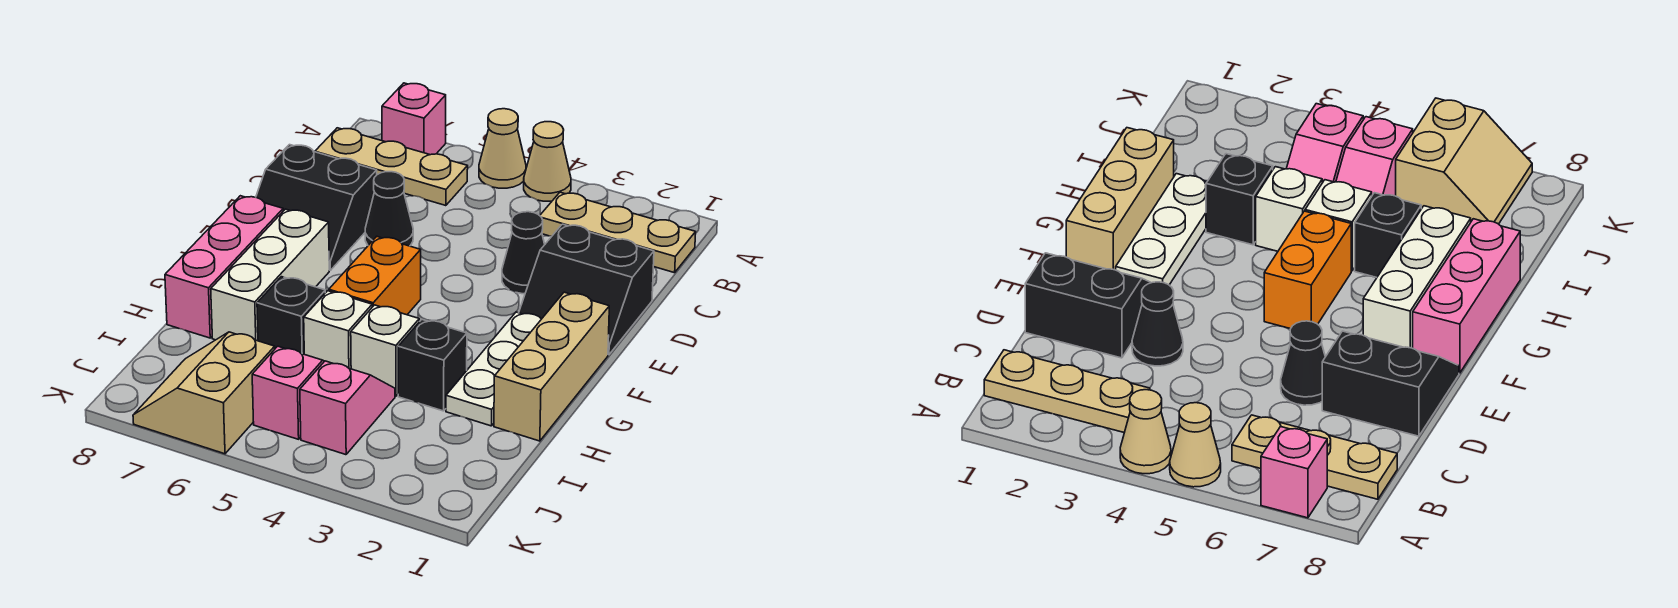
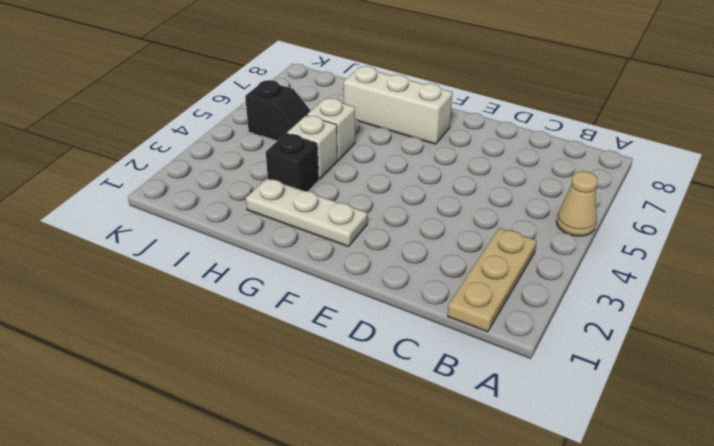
black slope I5:J5 level 1 top J -> pink slope I5:J5 level 1 top J
none -> tan cone A4 level 1
none -> pink brick A7 level 1
none -> tan plate B6:B8 level 1

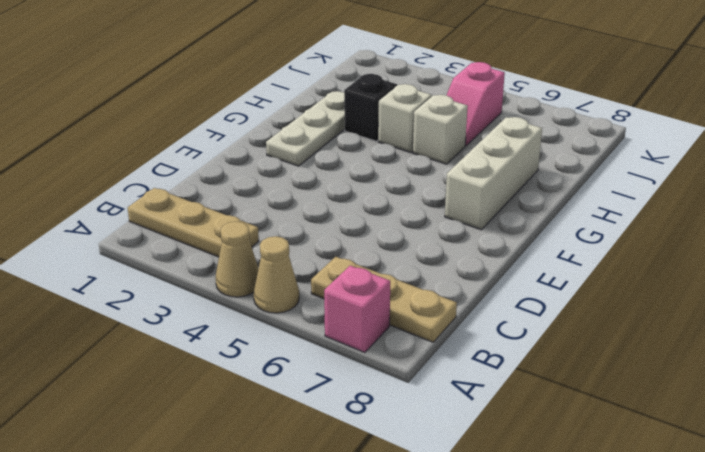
none -> black slope D1:E2 level 1 top D
none -> black cone D3 level 1
none -> black cone D6 level 1

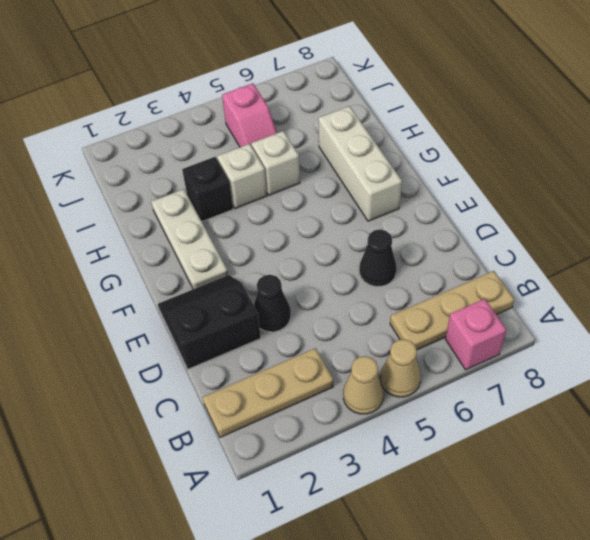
none -> black slope D7:E8 level 1 top D
none -> tan brick F1:H1 level 1
none -> orange brick F5:G5 level 1

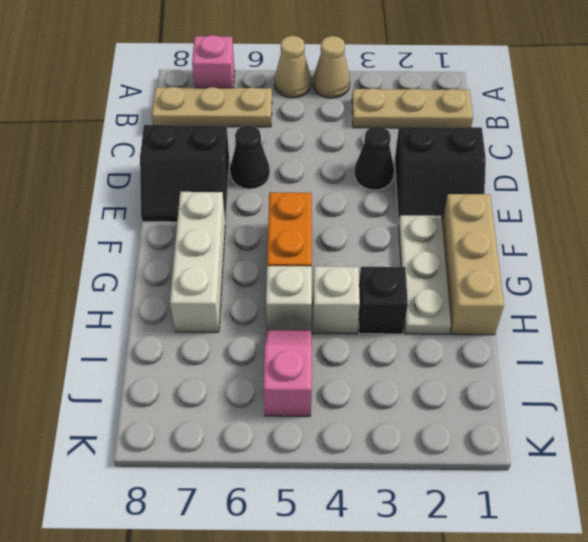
none -> pink brick F8:H8 level 1
none -> black brick H6 level 1
none -> pink slope I4:J4 level 1 top J

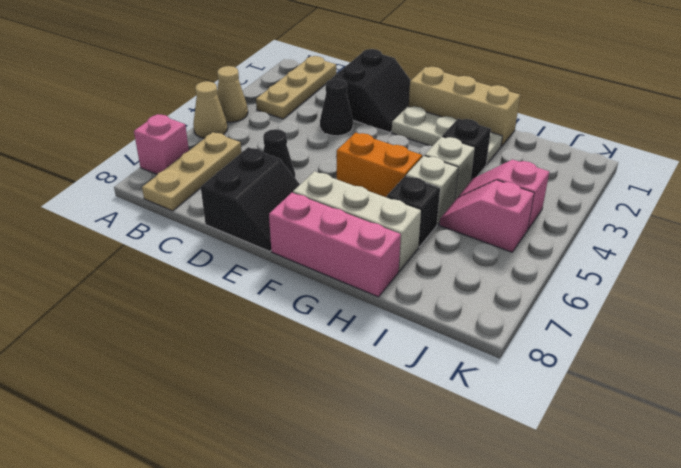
none -> tan slope J6:K7 level 1 top 6

